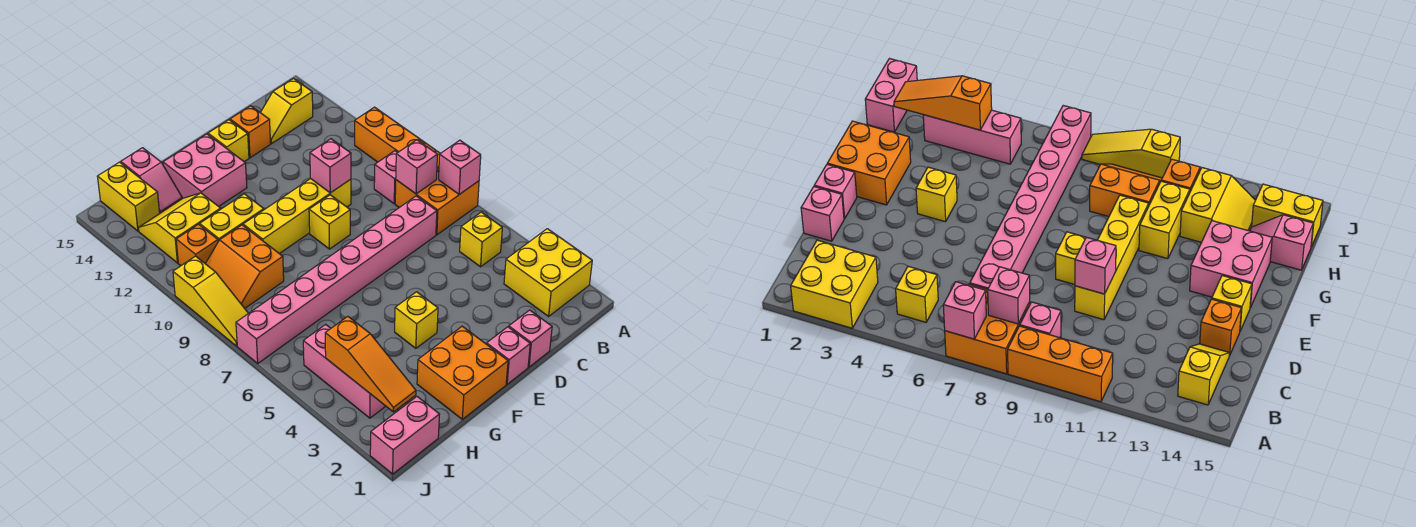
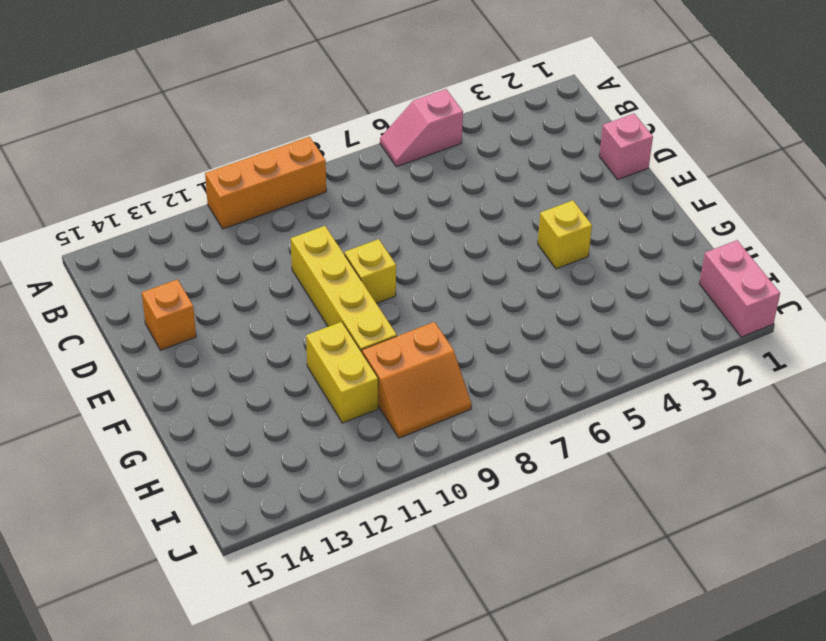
pink slope A5:A6 level 1 top 5 -> pink slope H14:H15 level 1 top 15
none -> yellow brick A2:B3 level 1
none -> orange brick A7:B8 level 1
none -> yellow brick B5 level 1

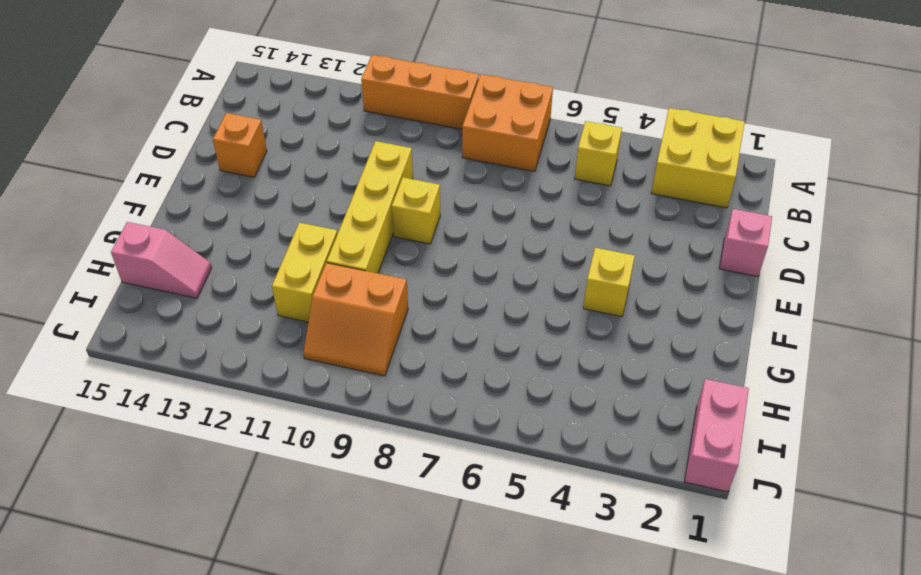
none -> pink brick B9 level 1
none -> yellow slope B14:C14 level 1 top B
none -> pink brick C7:J7 level 1

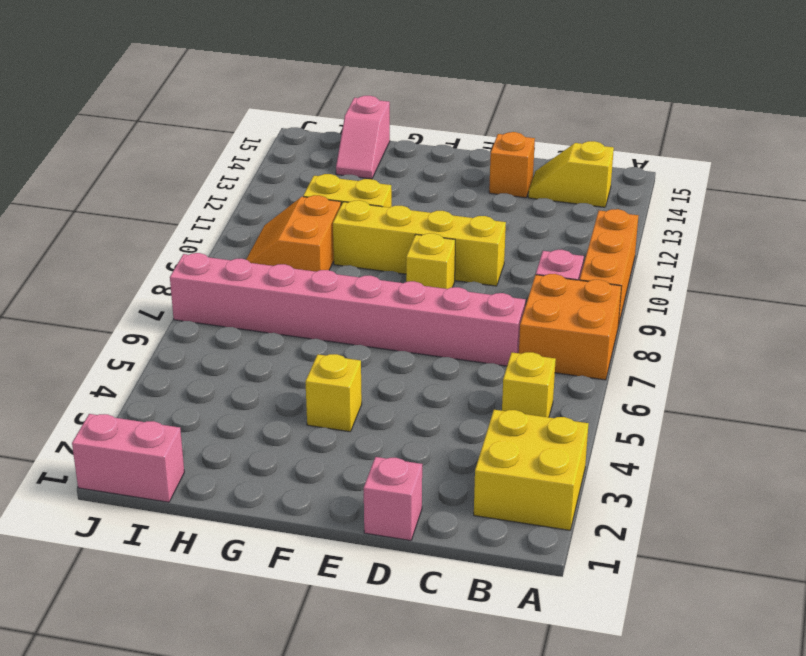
none -> pink brick E1 level 1
none -> yellow brick E14 level 1
none -> orange brick F1:G2 level 1

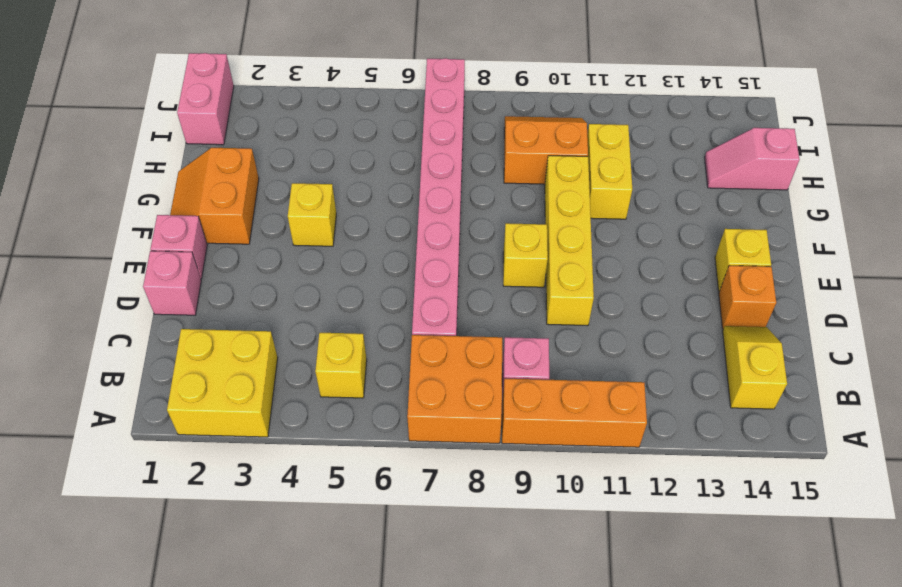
orange slope F1:G2 level 1 top 2 -> orange brick F1:G2 level 1
none -> pink brick F13:G14 level 1
none -> yellow slope H12:I13 level 1 top 12
none -> pink brick I3:I5 level 1

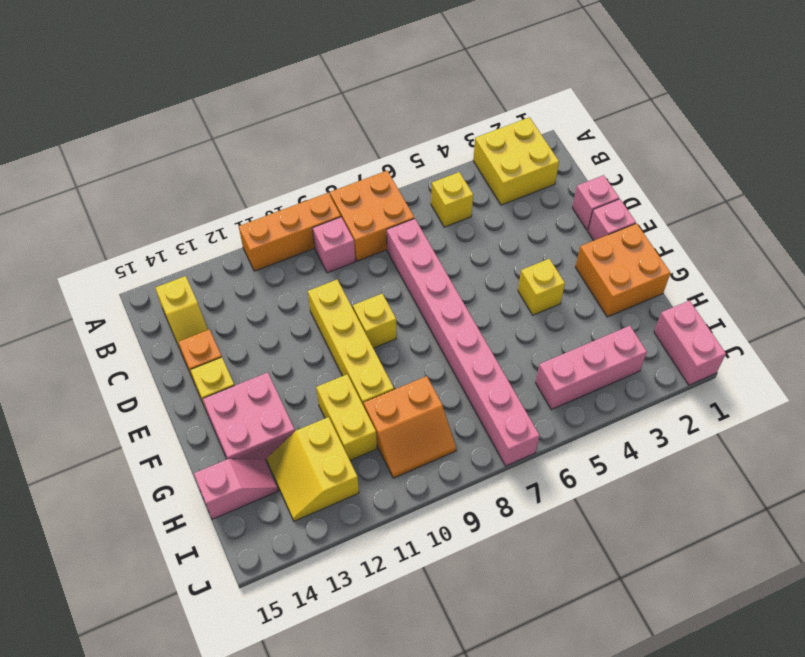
none -> orange brick I11 level 1
none -> yellow brick I14:I15 level 1
none -> yellow slope J8:J10 level 1 top 10

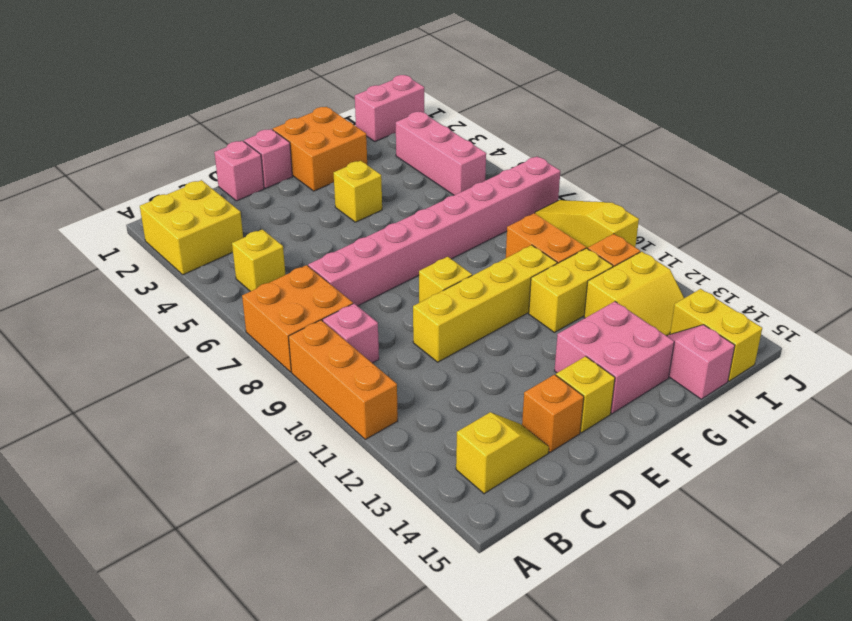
none -> pink brick A7 level 2
none -> pink brick B8 level 2
none -> pink brick D10 level 2

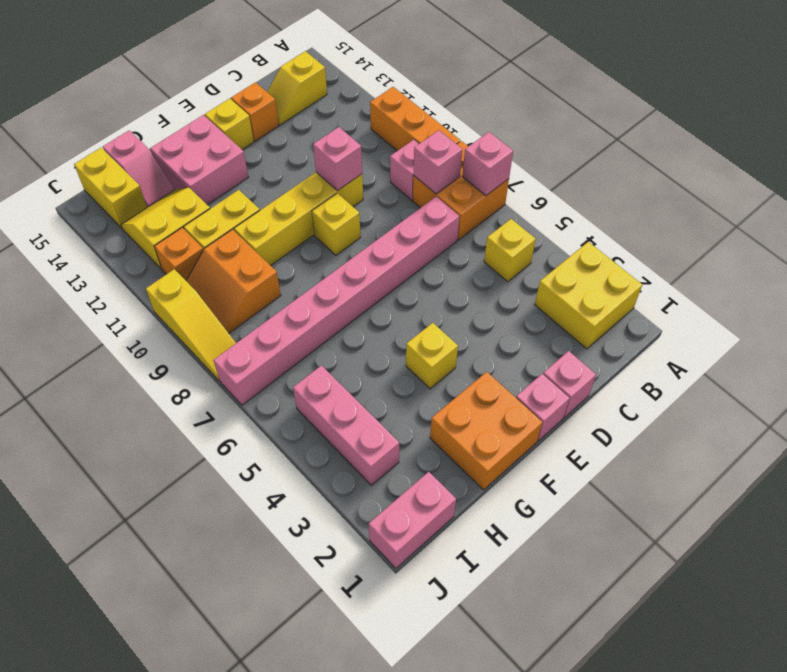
none -> orange slope I2:I4 level 2 top 4

